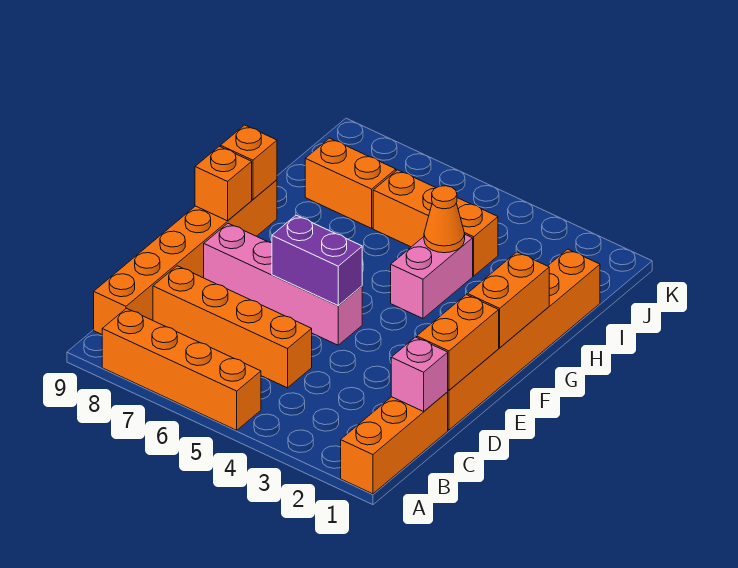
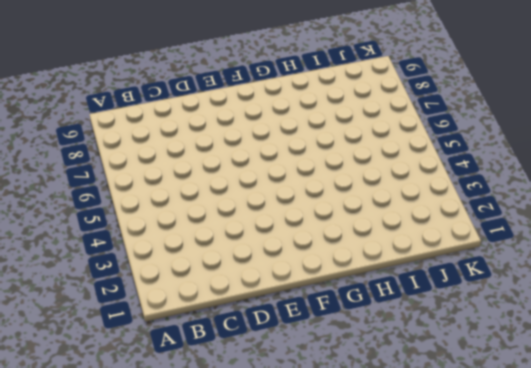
none -> orange brick A1:C1 level 1
none -> orange brick A5:A8 level 1
none -> orange brick B9:G9 level 1

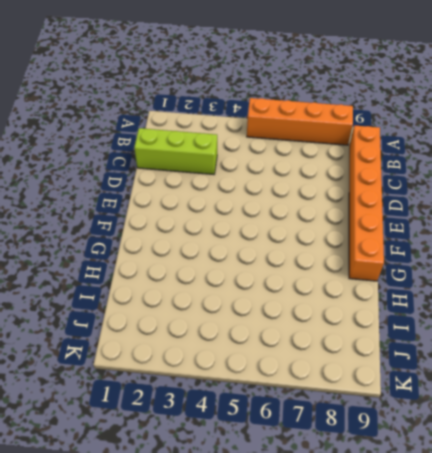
lime brick C1:C3 level 1 -> orange brick A1:C1 level 1
none -> orange brick C5:C8 level 1
none -> orange brick D1:I1 level 1
none -> pink brick E5:E8 level 1

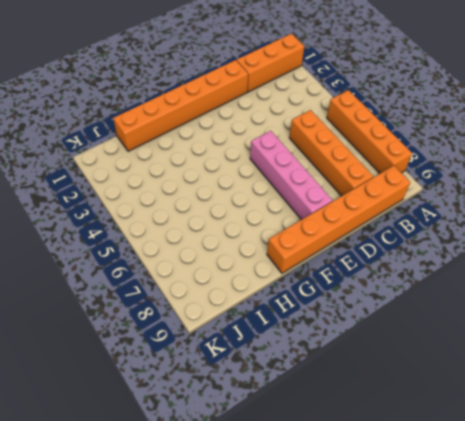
none -> pink brick G4:H4 level 1
none -> orange brick I4:I6 level 1
none -> orange brick I7:I8 level 1

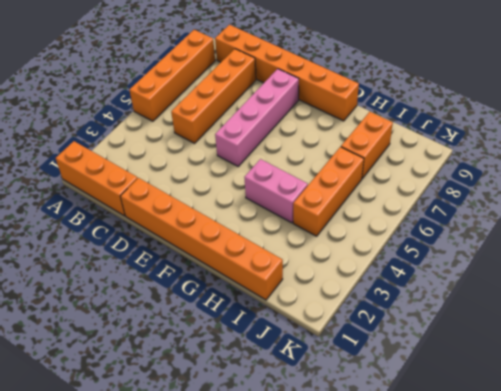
none -> pink brick C1 level 2
none -> orange brick D1:E1 level 2
none -> purple brick E5:E6 level 2

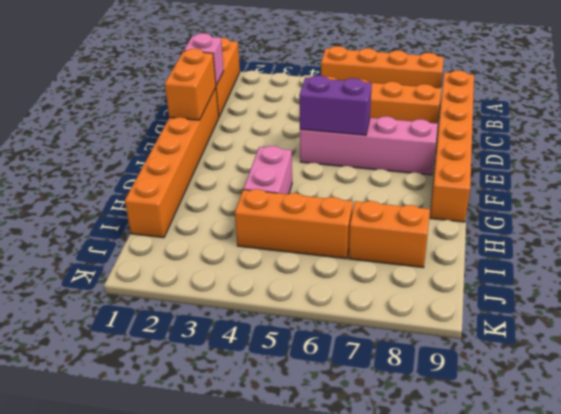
none -> orange brick F1:G1 level 2
none -> orange brick F9 level 2
none -> orange brick G9 level 2

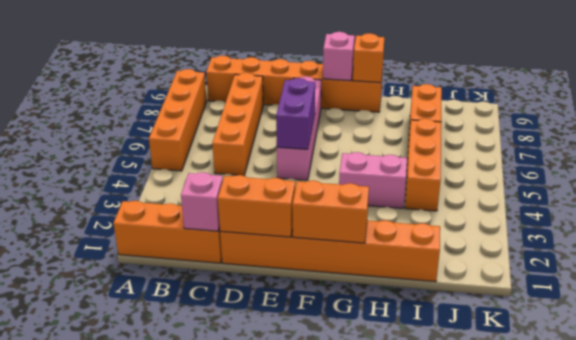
pink brick F9 level 2 -> orange brick F9 level 2
none -> orange cone H4 level 2

